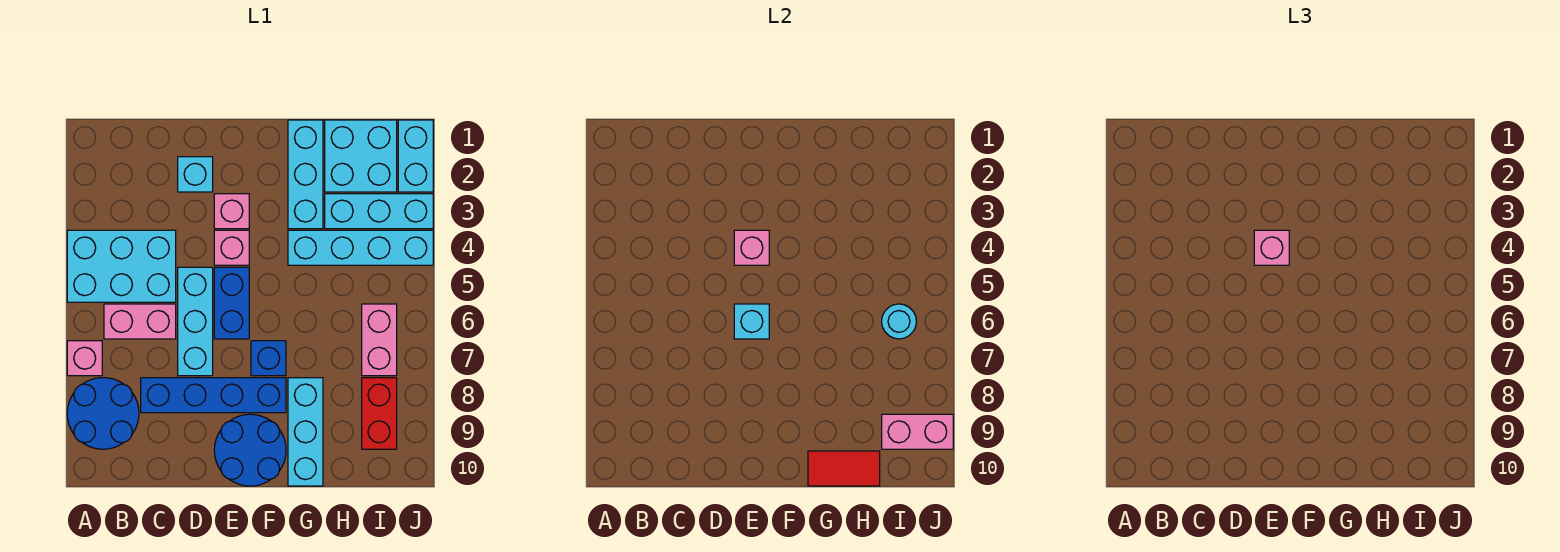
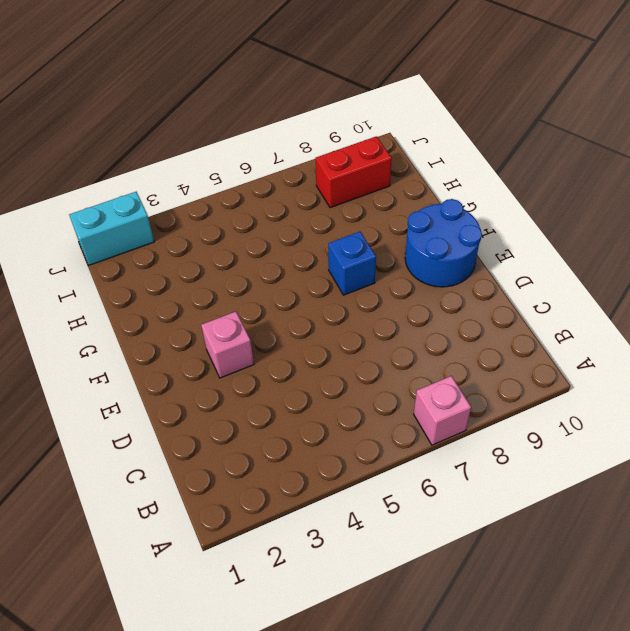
none -> cyan brick A4:C5 level 1
none -> blue round brick A8:B9 level 1
none -> pink brick B6:C6 level 1

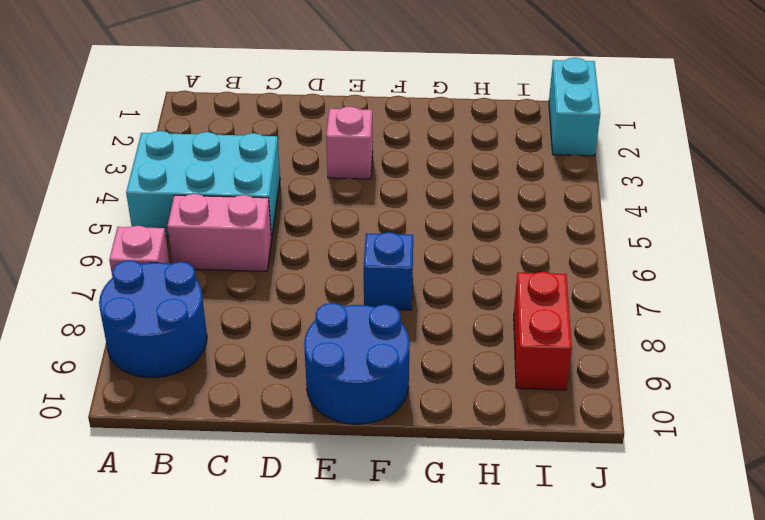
none -> blue brick C8:F8 level 1
none -> cyan brick D2 level 1
none -> cyan brick D5:D7 level 1

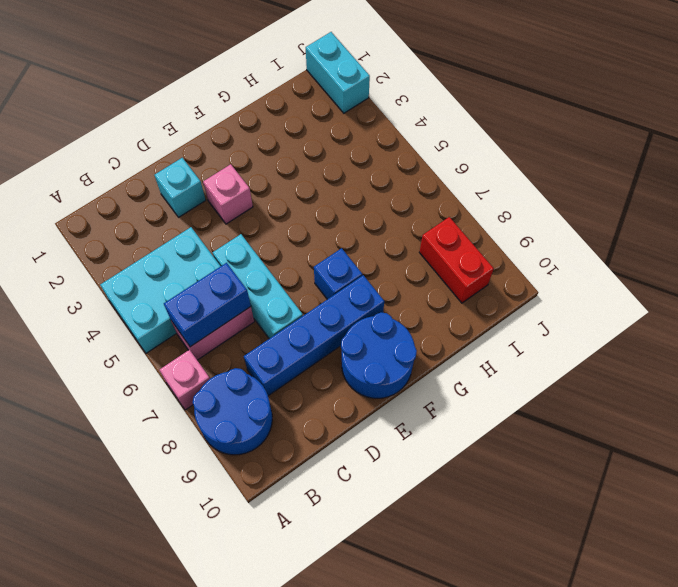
blue brick B6:C6 level 2 -> blue brick E5:E6 level 1
none -> pink brick E4 level 1
none -> cyan brick G1:G3 level 1
none -> cyan brick G4:J4 level 1

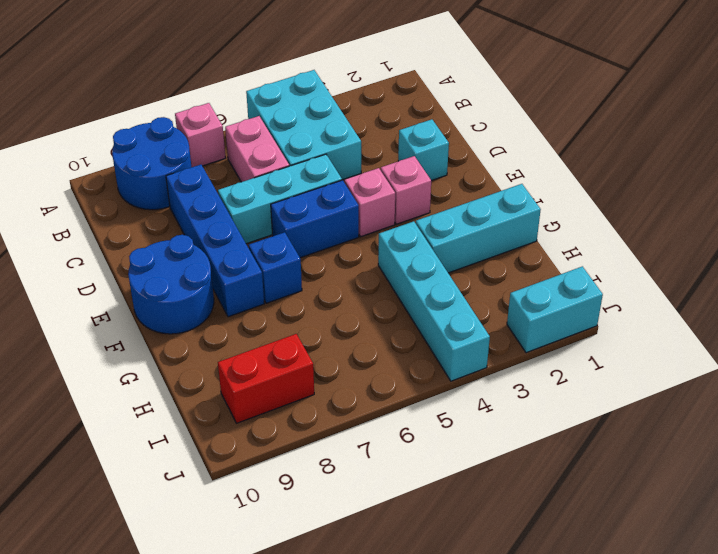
none -> cyan brick G8:G10 level 1
none -> cyan brick H1:I2 level 1
none -> cyan brick H3:J3 level 1

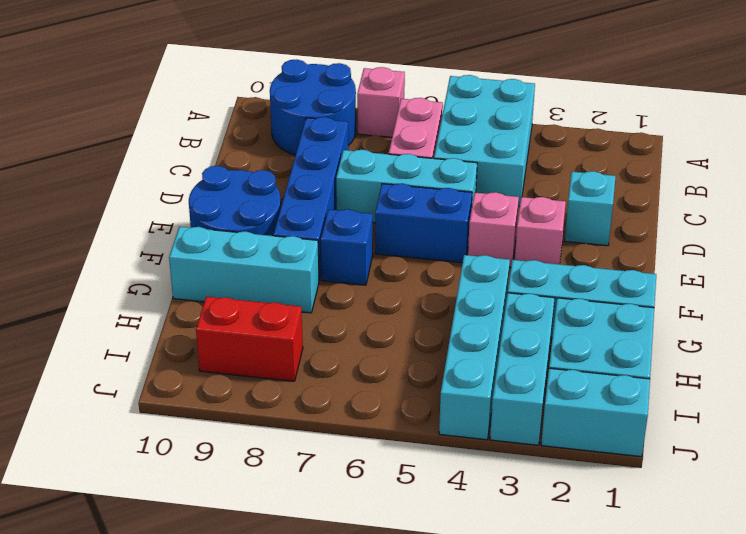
none -> pink brick I6:I7 level 1
none -> pink brick E4 level 2
none -> cyan brick E6 level 2

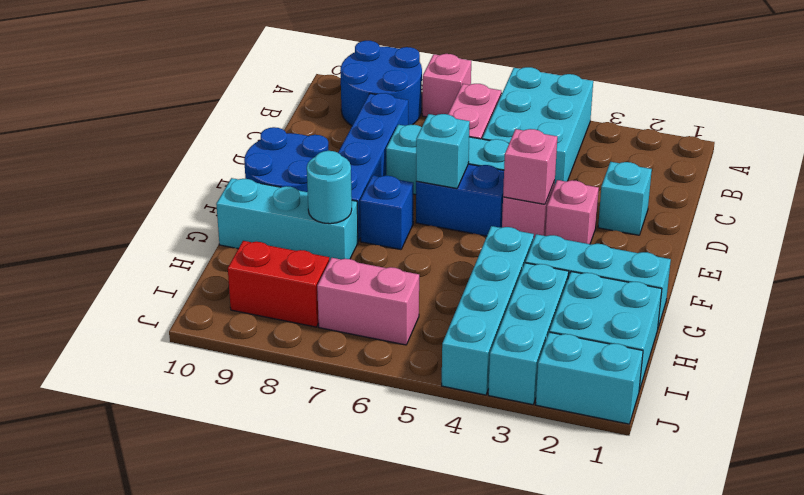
cyan round brick G8 level 2 -> cyan round brick I6 level 2
none -> red tile G10:H10 level 2
none -> pink brick I9:J9 level 2
none -> pink brick E4 level 3

